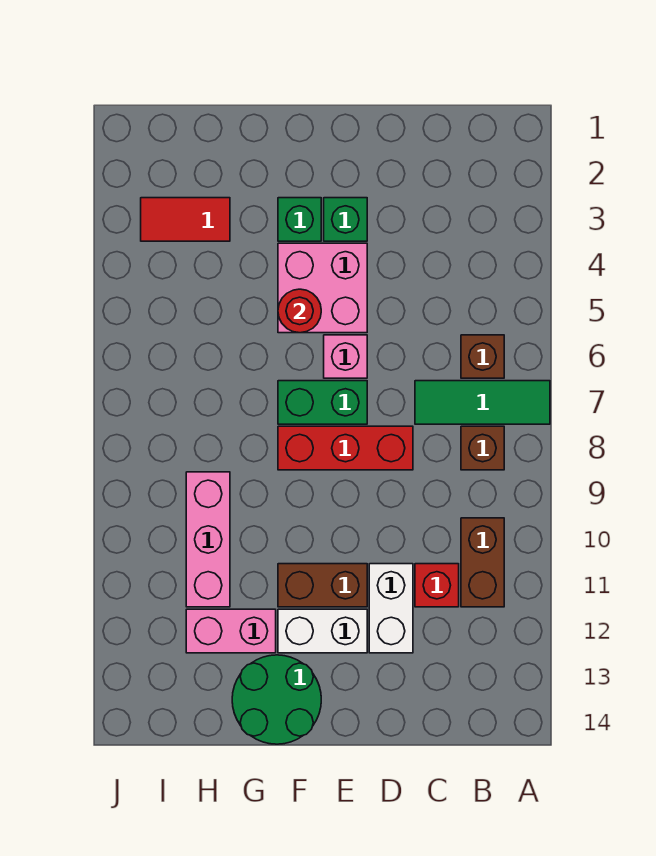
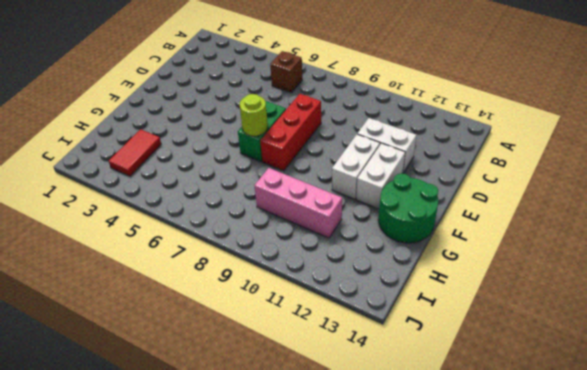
white brick E11:F11 level 1 -> brown brick E11:F11 level 1
lime round brick F7 level 2 -> none
none -> green tile A7:C7 level 1
none -> brown brick B8 level 1
none -> brown brick B10:B11 level 1

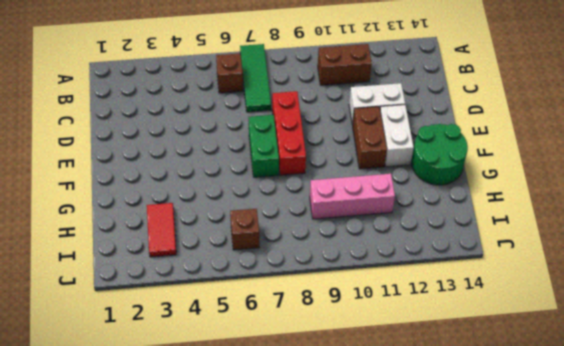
brown brick I6 level 1 -> brown brick B8 level 1
none -> red brick C11 level 1
none -> green brick E3 level 1
none -> pink brick E4:F5 level 1

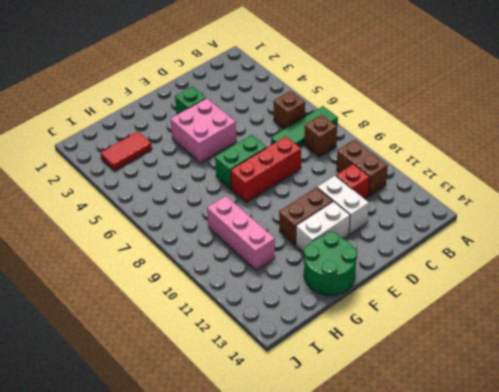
none -> pink brick E6 level 1
none -> green brick F3 level 1
none -> pink brick G12:H12 level 1

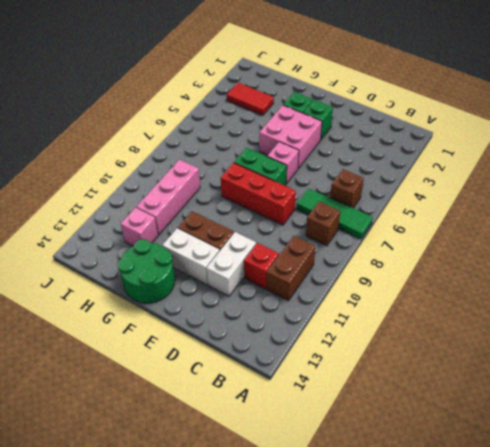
pink brick H12 level 1 -> pink brick G12:H12 level 1
none -> red round brick F5 level 2

